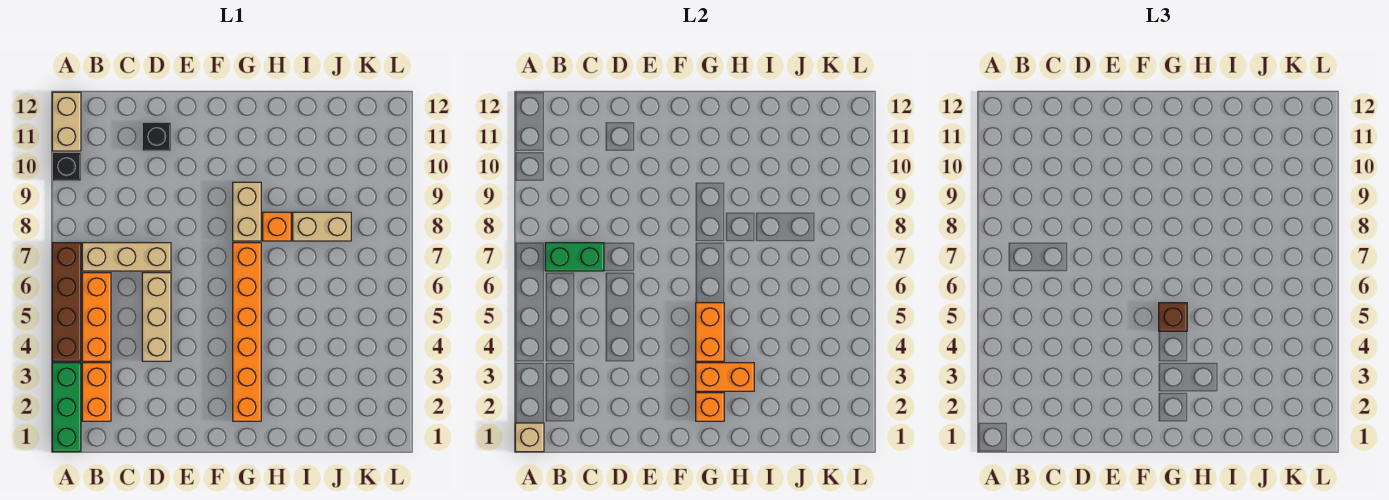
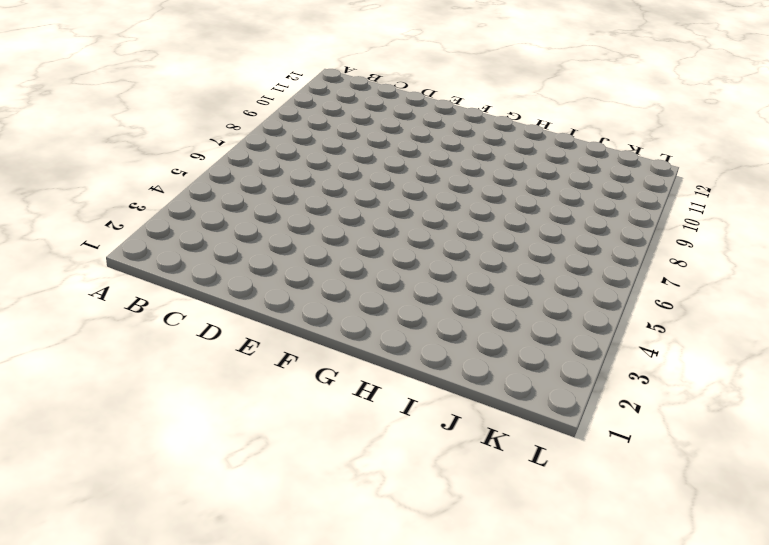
none -> green brick A1:A3 level 1
none -> brown brick A4:A7 level 1
none -> black brick A10 level 1

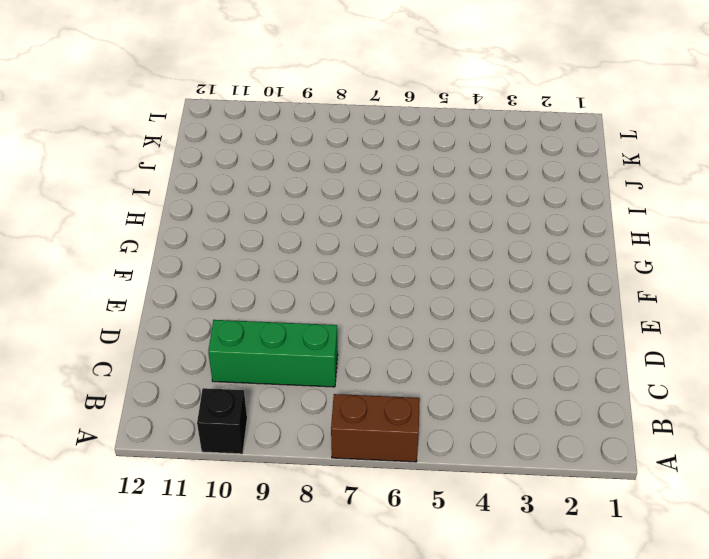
brown brick A6:A7 level 1 -> brown brick A4:A7 level 1
green brick C8:C10 level 1 -> green brick A1:A3 level 1
none -> tan brick A11:A12 level 1
none -> orange brick B2:B3 level 1
none -> orange brick B4:B6 level 1

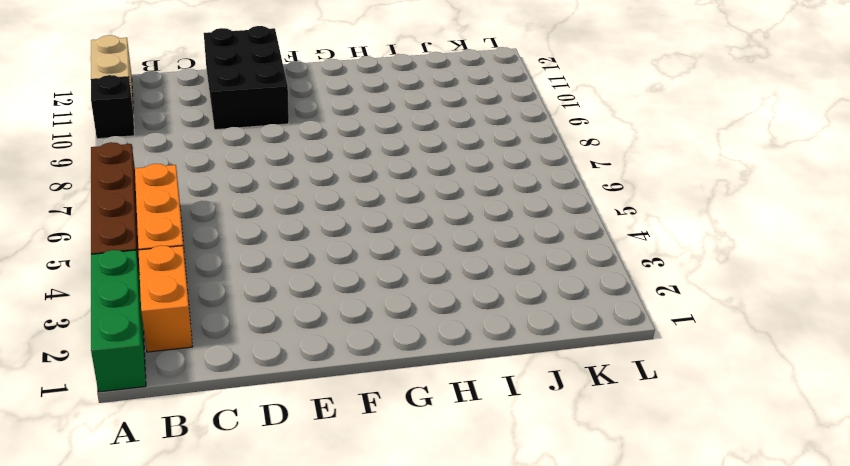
black brick D10:E12 level 1 -> black brick D11 level 1
none -> tan brick B7:D7 level 1
none -> tan brick D4:D6 level 1
none -> orange brick G2:G7 level 1

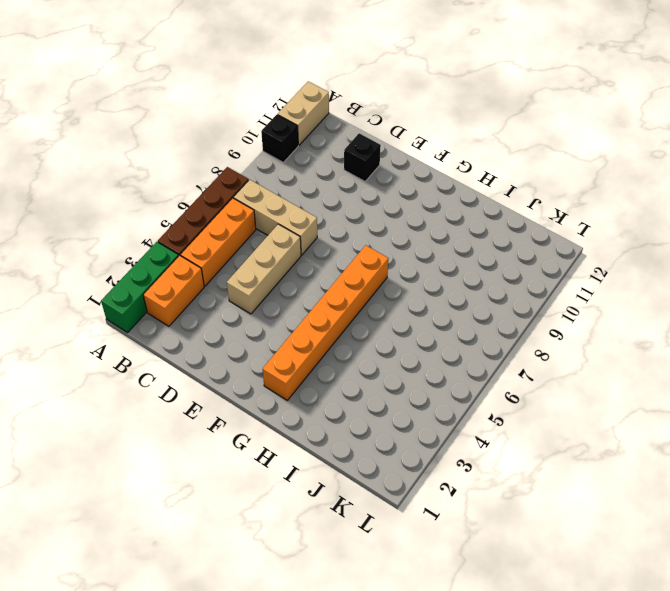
none -> tan brick G8:G9 level 1
none -> orange brick H8 level 1
none -> tan brick I8:J8 level 1

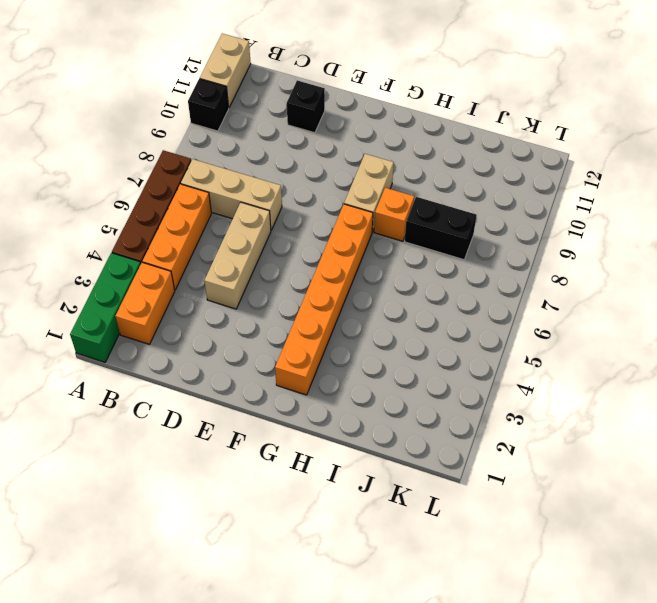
black brick I8:J8 level 1 -> tan brick I8:J8 level 1
none -> tan brick A1 level 2
none -> green brick B7:C7 level 2
none -> orange brick G2 level 2

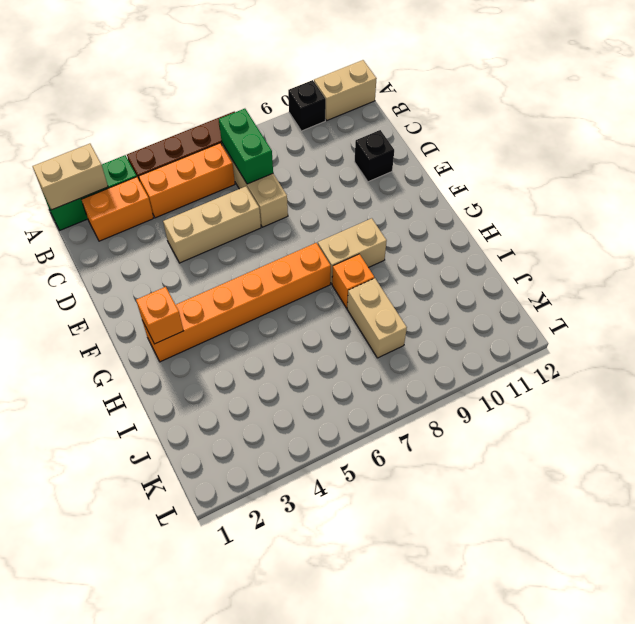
tan brick A1:A2 level 2 -> tan brick A1 level 2
none -> orange brick G3:H3 level 2
none -> orange brick G4:G5 level 2
none -> brown brick G5 level 3

